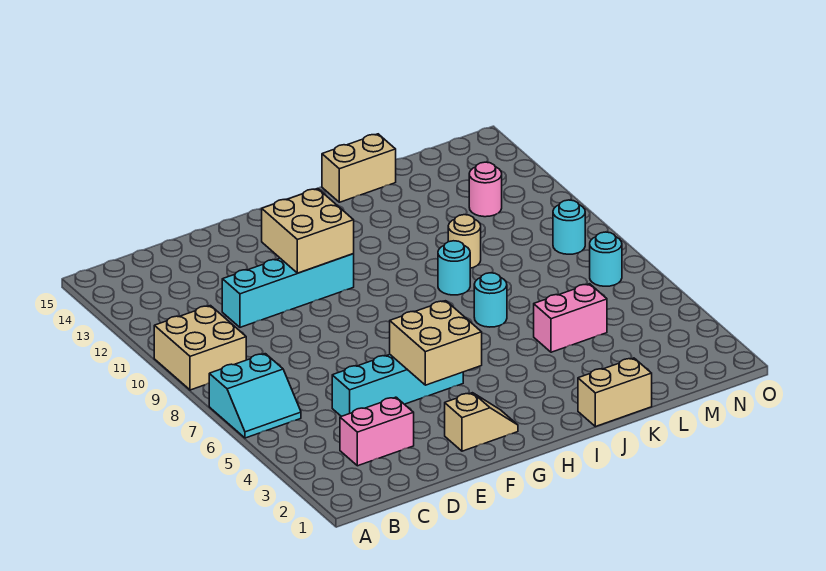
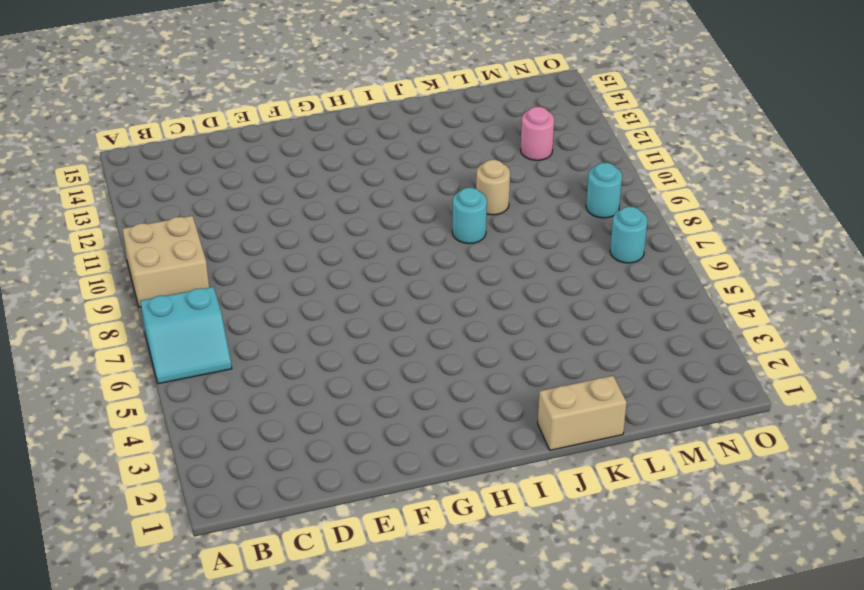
none -> pink brick C3:D3 level 1
none -> cyan brick D5:G5 level 1
none -> cyan brick D11:G11 level 1

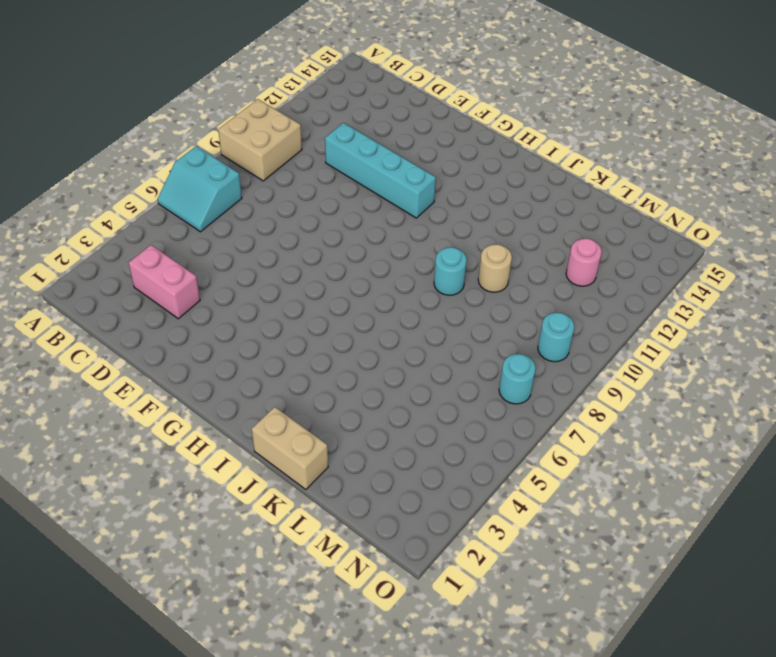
none -> cyan brick D5:G5 level 1
none -> tan slope F2:G2 level 1 top F
none -> cyan round brick J7 level 1

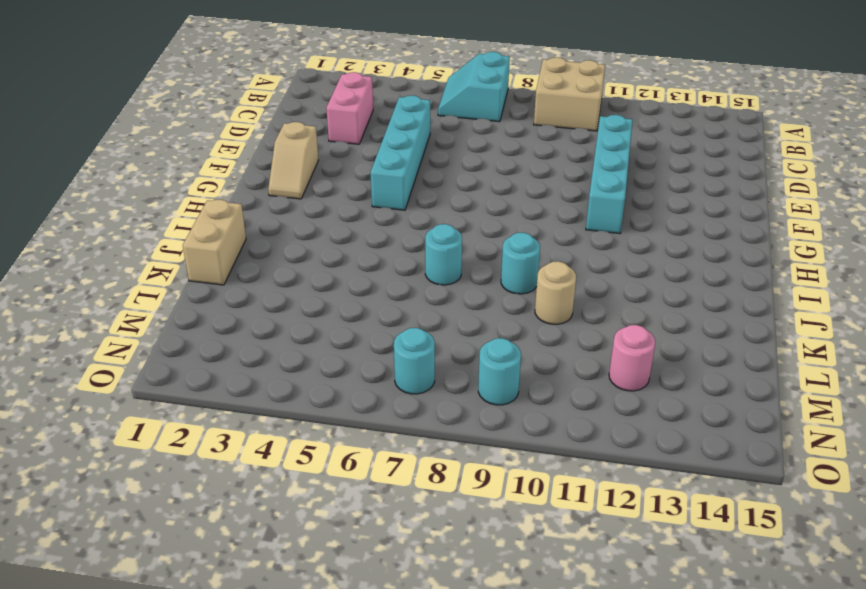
none -> tan brick J15:K15 level 1
none -> pink brick K5:L5 level 1
none -> tan brick F4:G5 level 2

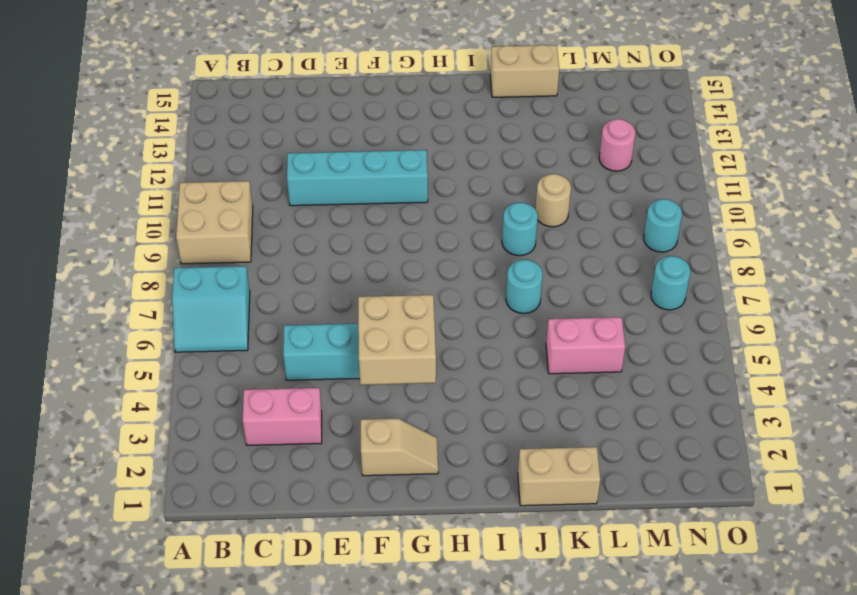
none -> tan brick F11:G12 level 2

